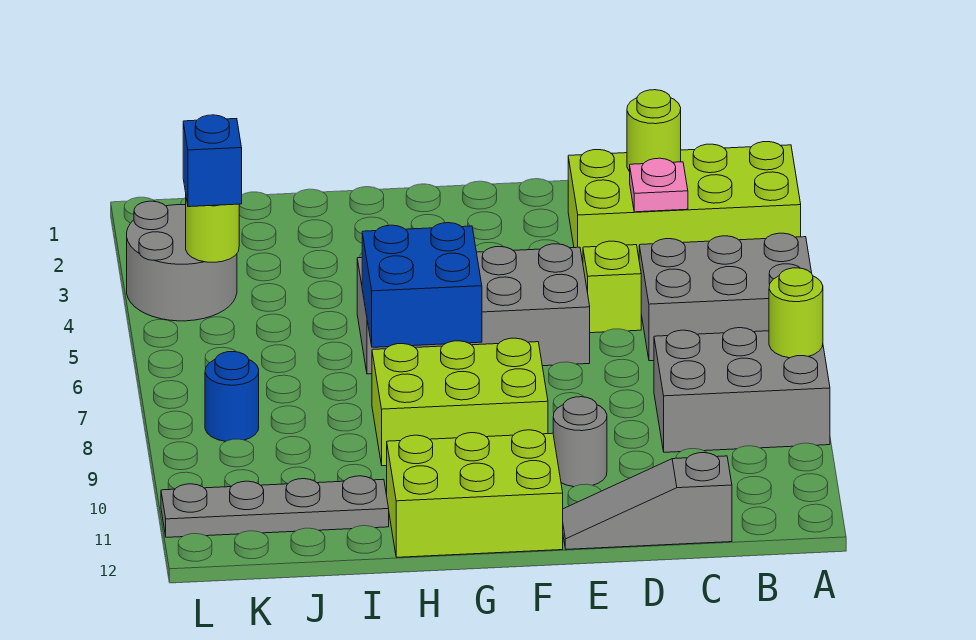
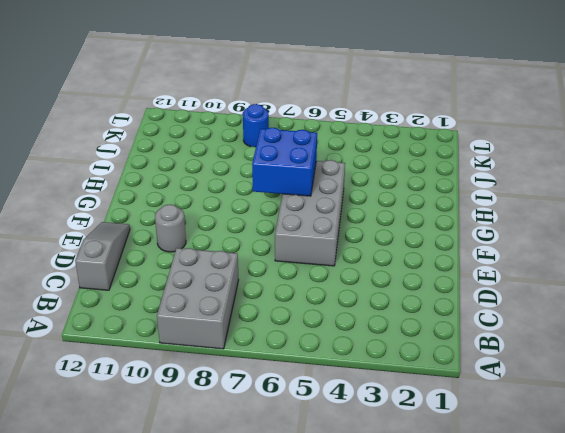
none -> lime brick A2:D3 level 1
none -> grey brick A5:C6 level 1
none -> lime brick D5 level 1

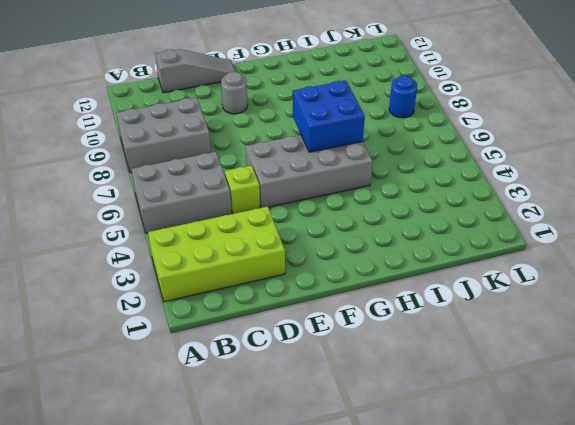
none -> lime brick F8:H9 level 1
none -> lime brick F11:H12 level 1
none -> grey plate I11:L11 level 1

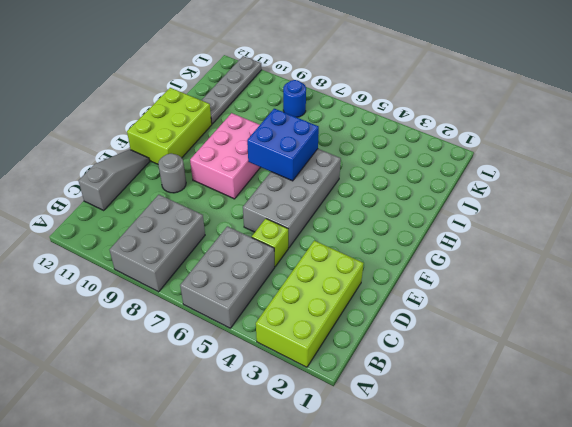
pink brick F8:H9 level 1 -> lime brick F8:H9 level 1
none -> grey round brick K3:L4 level 1
none -> lime round brick A8 level 2
none -> lime round brick C2 level 2

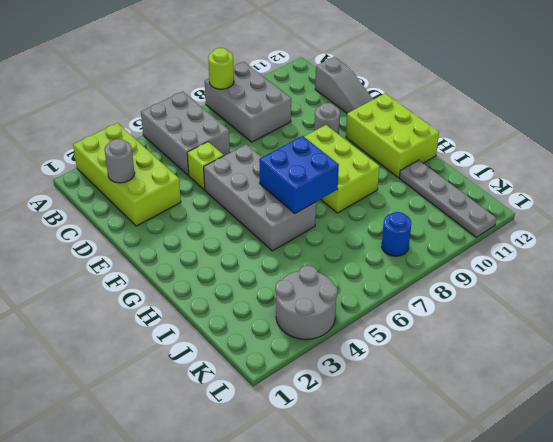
grey round brick C2 level 2 -> lime round brick C2 level 2
none -> pink plate C3 level 2
none -> lime round brick K4 level 2
none -> blue brick K4 level 3

